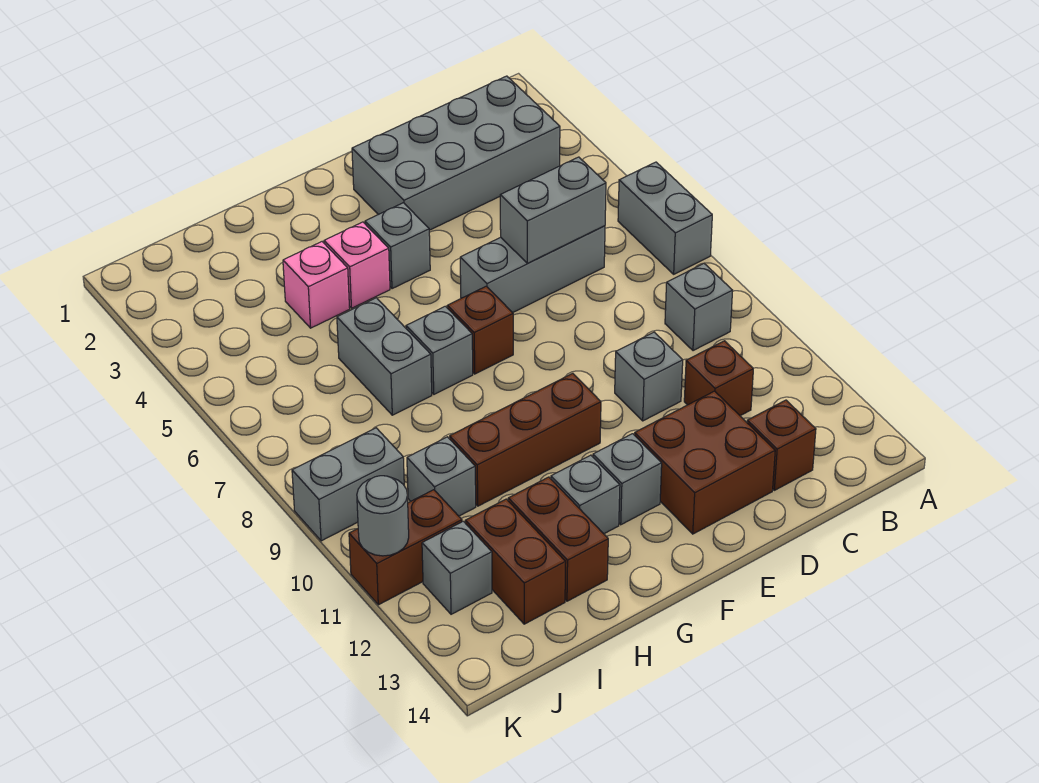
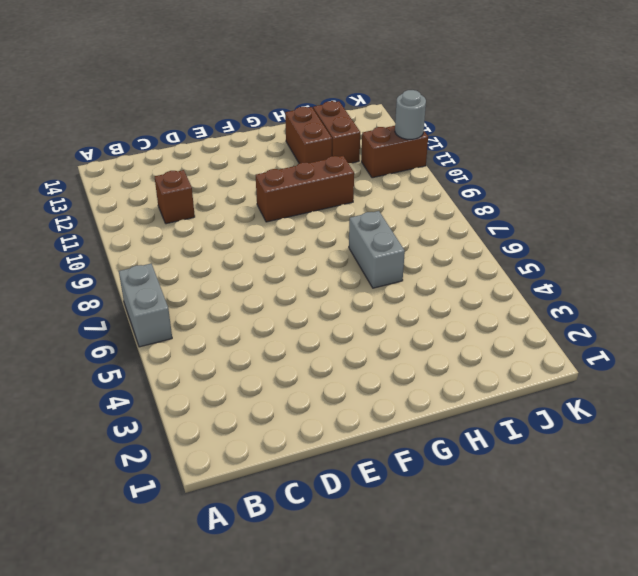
none -> grey brick B2:E3 level 1
none -> grey brick B9 level 1
none -> grey brick C6:E6 level 1

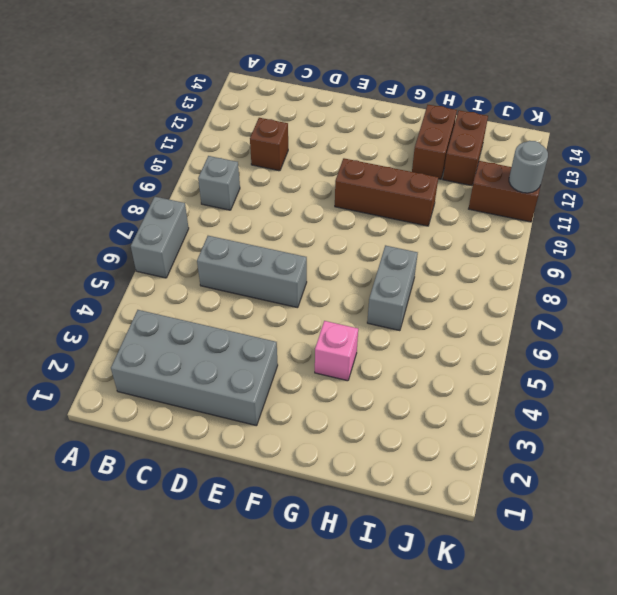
none -> brown brick C13 level 1
none -> grey brick D10 level 1
none -> brown brick D12:E13 level 1

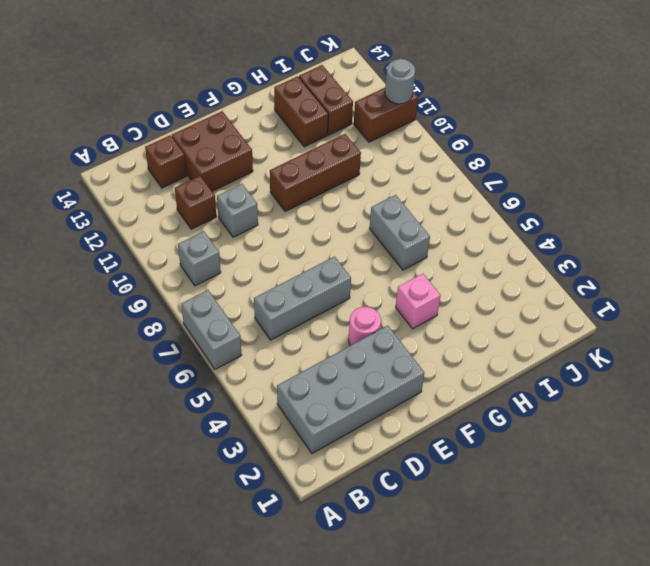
pink round brick E4 level 1 -> none
none -> grey brick F4 level 1
none -> brown brick F7 level 1
none -> grey brick F12 level 1

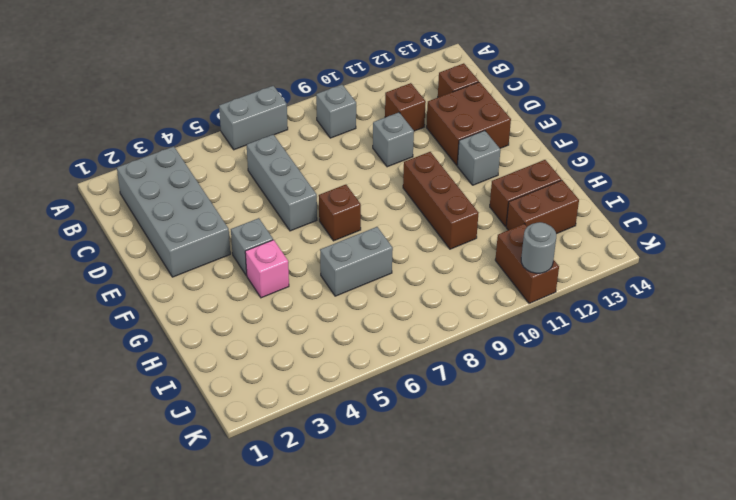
none -> grey brick G7 level 1
none -> grey brick G12 level 1
none -> pink brick H4 level 1

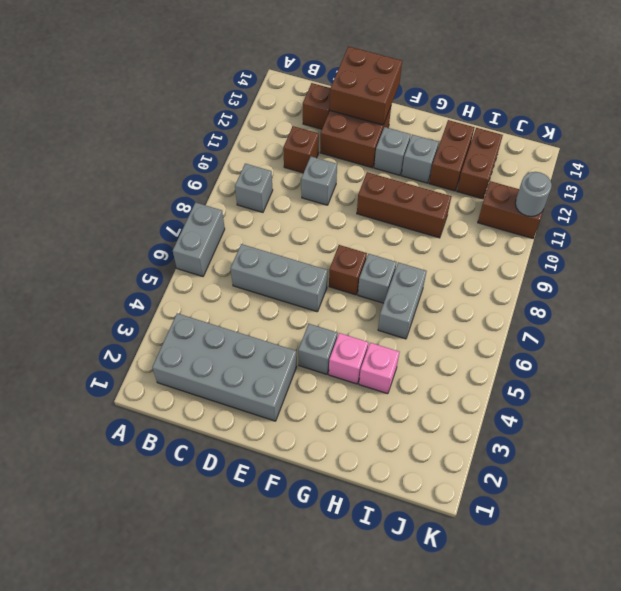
brown brick D13:E14 level 2 -> none
none -> grey brick I10 level 1
none -> grey brick J9:K9 level 1
none -> grey brick J12 level 1

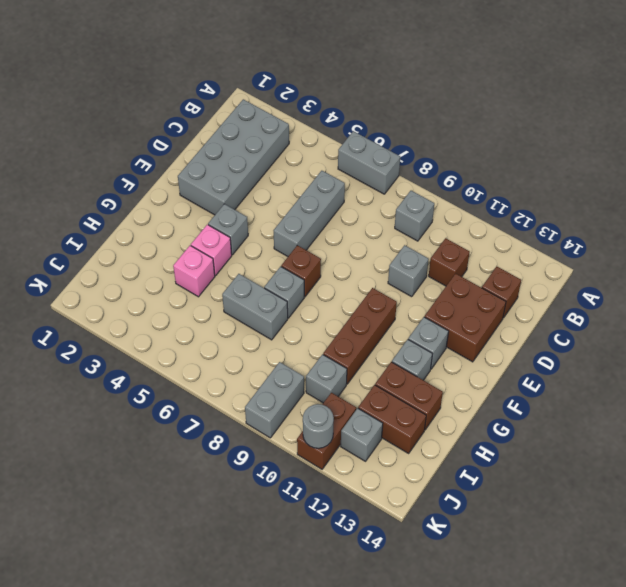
none -> grey brick C6:D6 level 2

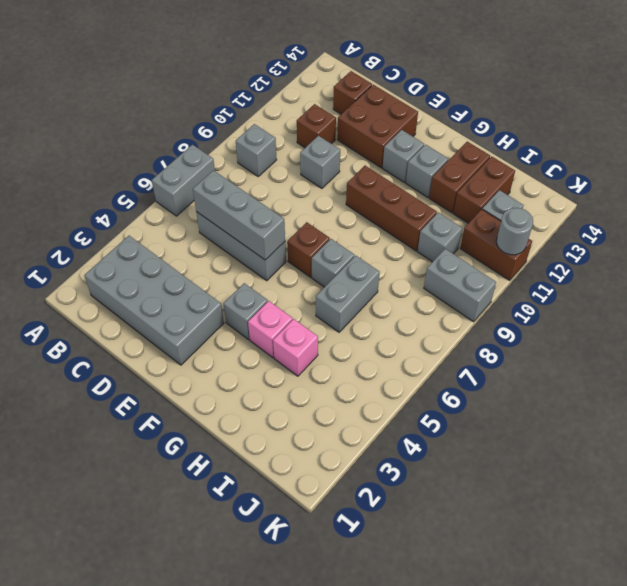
grey brick C6:E6 level 2 -> grey brick C6:D6 level 2

